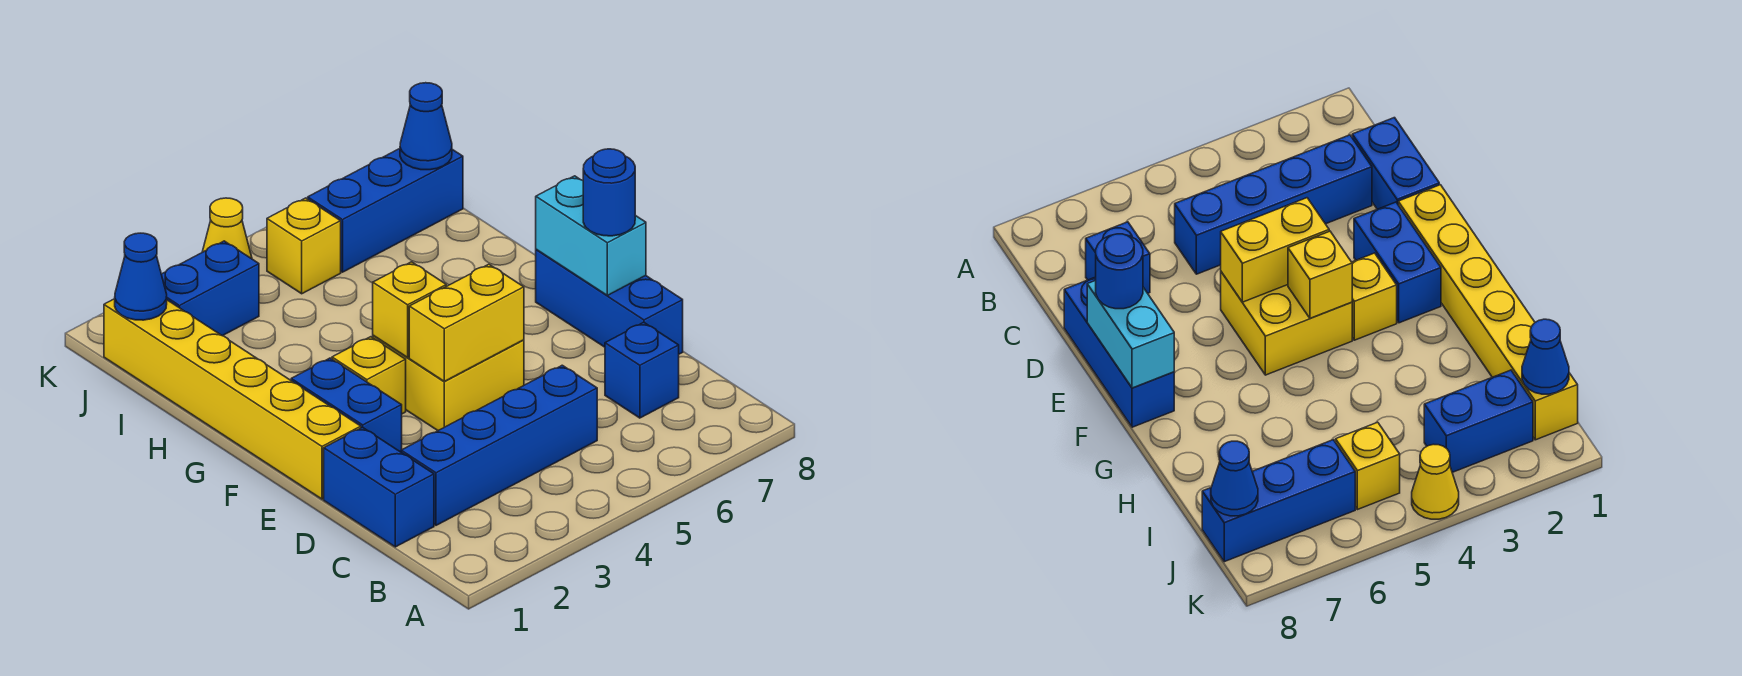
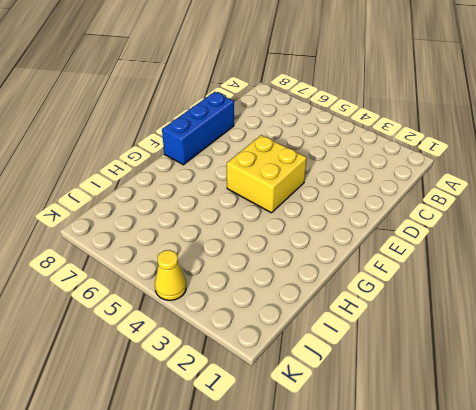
none -> blue brick C1:D1 level 1
none -> blue brick C2:C5 level 1
none -> blue brick C7 level 1

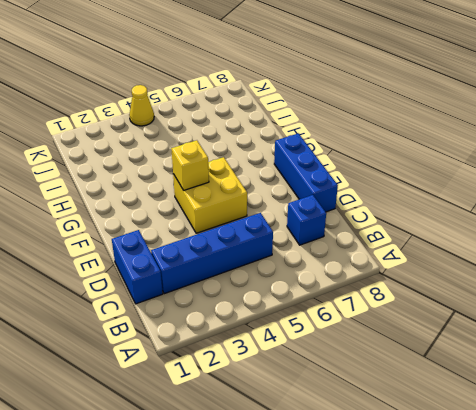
none -> yellow brick E1:J1 level 1
none -> blue brick E2:F2 level 1
none -> yellow brick F3 level 1

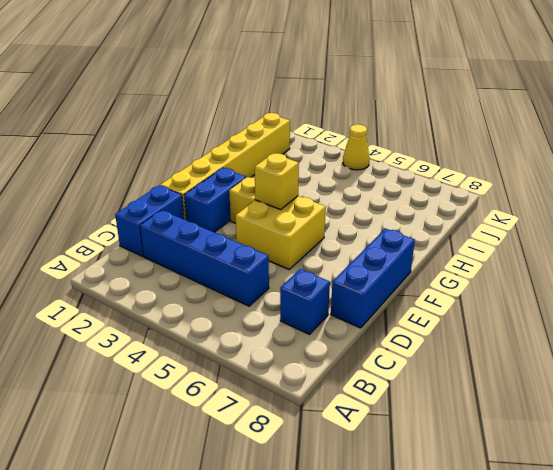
none -> blue brick J2:J3 level 1
none -> yellow brick J5 level 1
none -> blue brick J6:J8 level 1

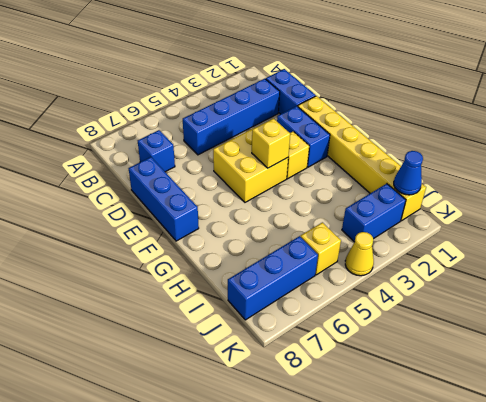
none -> yellow brick E4:E5 level 2
none -> cyan brick E8:F8 level 2
none -> blue cone J8 level 2

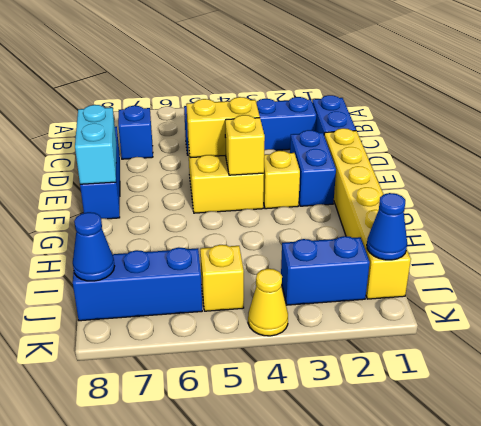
none -> blue round brick E8 level 3

